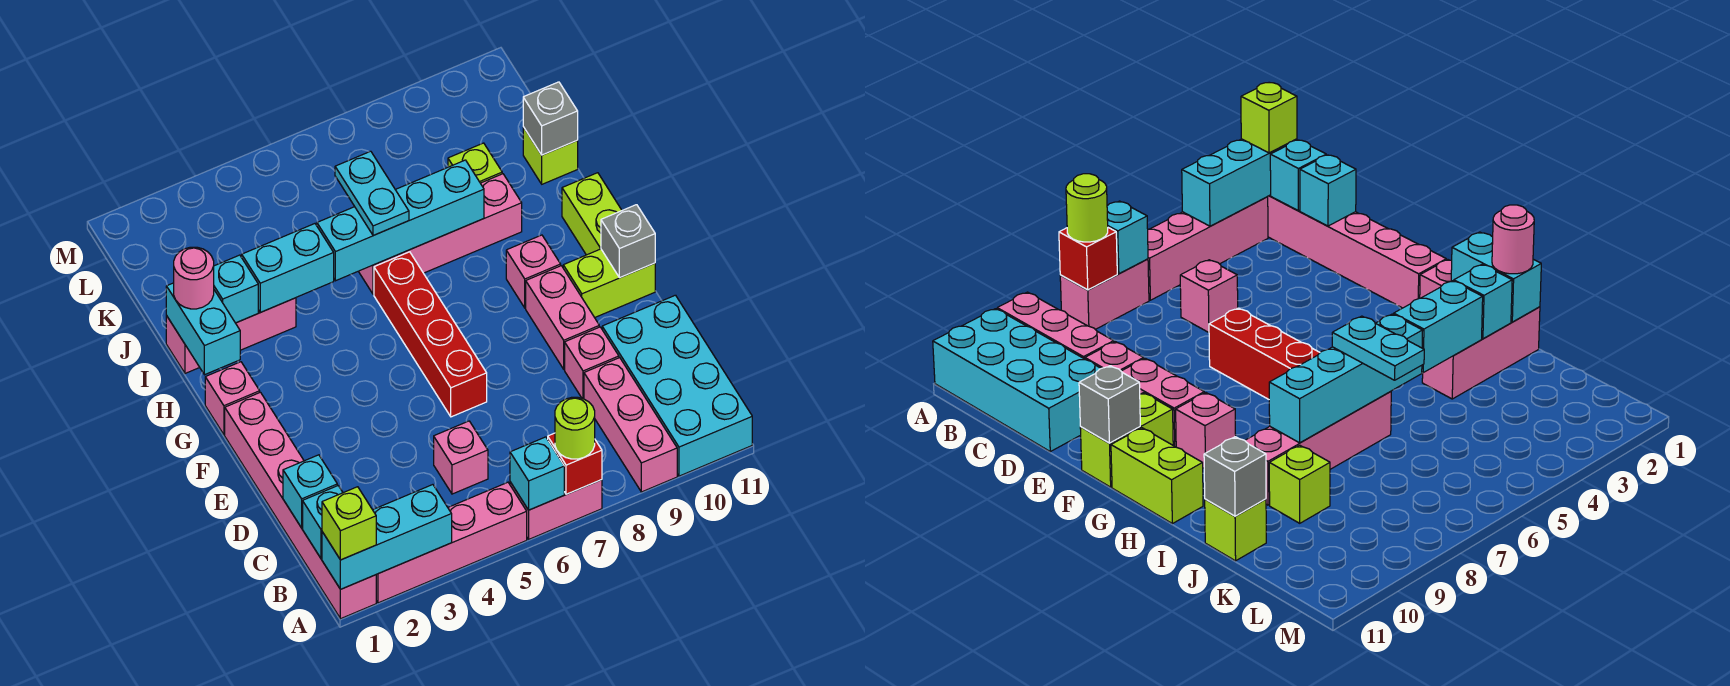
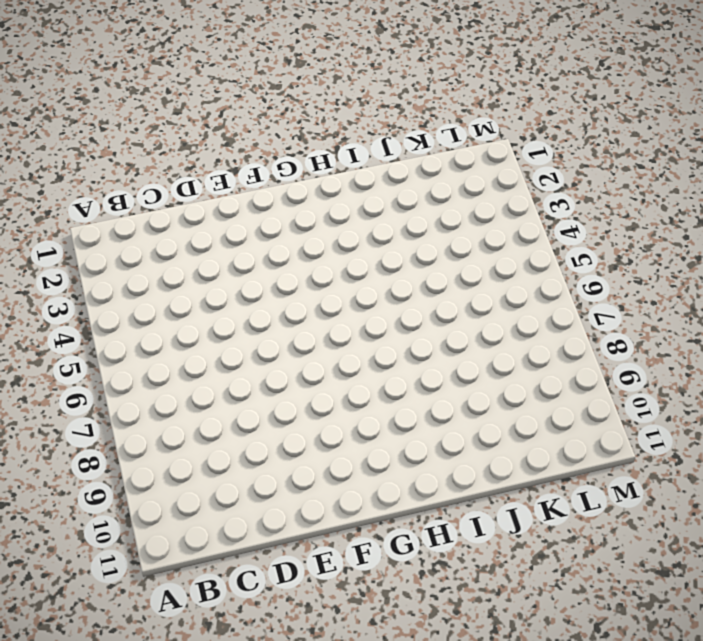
none -> pink brick A1:F1 level 1
none -> pink brick A2:A5 level 1
none -> pink brick A6:A7 level 1
none -> pink brick A9:C9 level 1

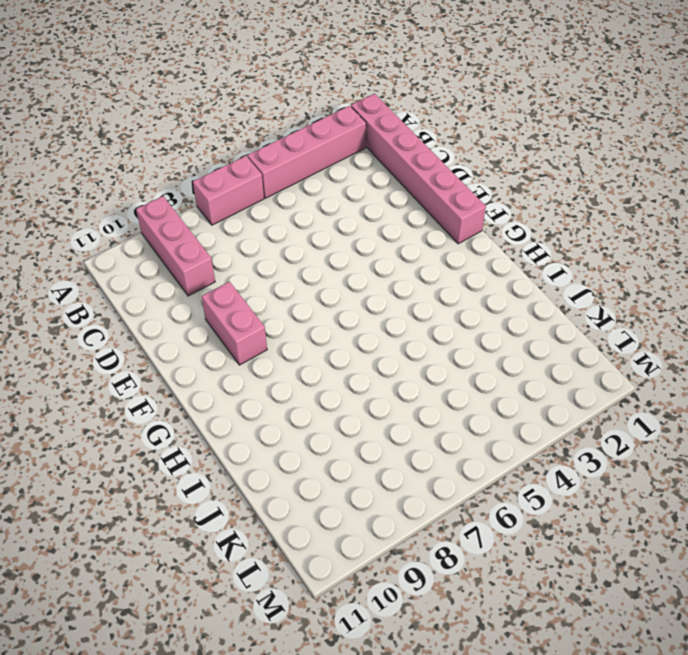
none -> cyan brick A10:D11 level 1
none -> pink brick C5 level 1
none -> pink brick D9 level 1
none -> red brick E6:H6 level 1

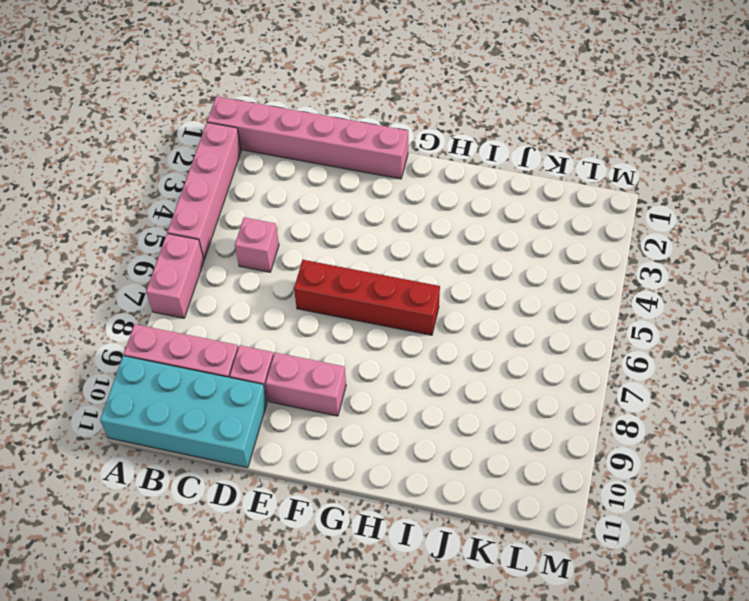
none -> lime brick F10:F11 level 1
none -> pink brick G1 level 1
none -> pink brick G9 level 1
none -> lime brick G11:H11 level 1

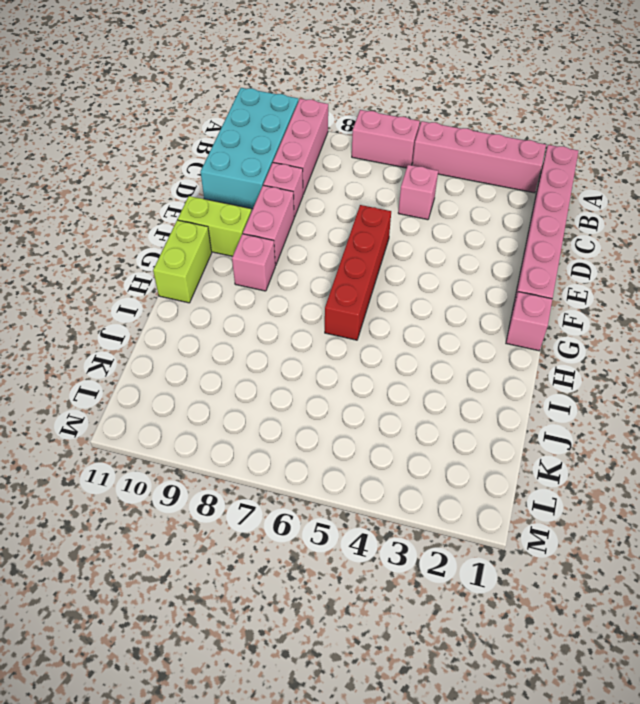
none -> pink brick I1:I3 level 1
none -> pink brick I6:I9 level 1
none -> lime brick J9 level 1
none -> lime brick J11 level 1

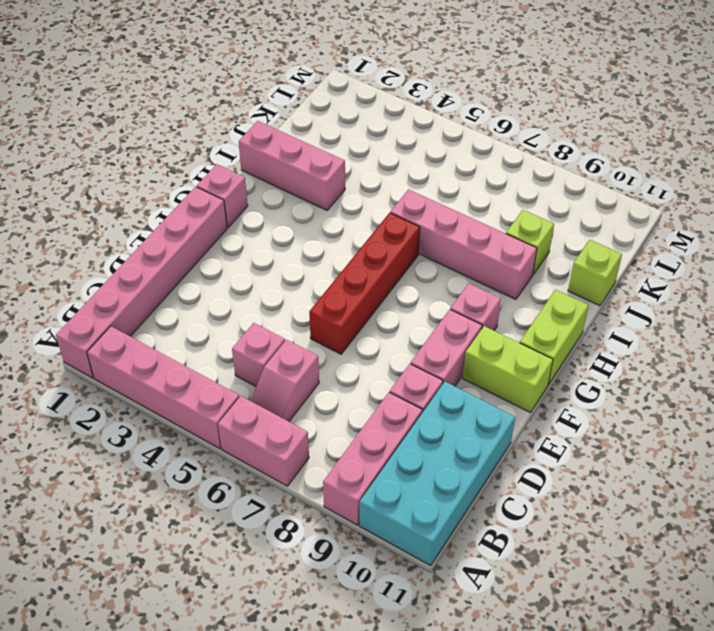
pink slope B6:C6 level 1 top C -> none
none -> cyan brick A1:A3 level 2
none -> cyan brick A6 level 2
none -> red brick A7 level 2
none -> cyan brick B1 level 2

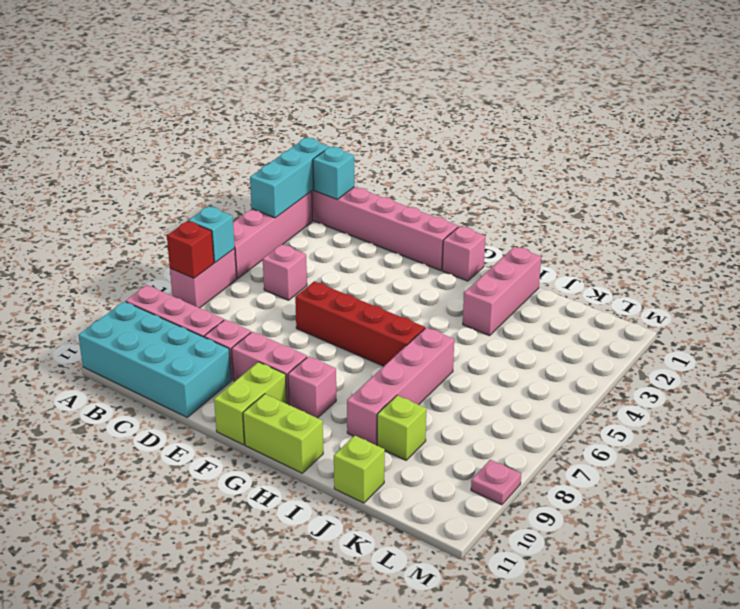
pink plate M9 level 1 -> none
none -> cyan brick C1 level 2
none -> grey brick F11 level 2
none -> cyan brick H1:I1 level 2
none -> cyan brick I2 level 2

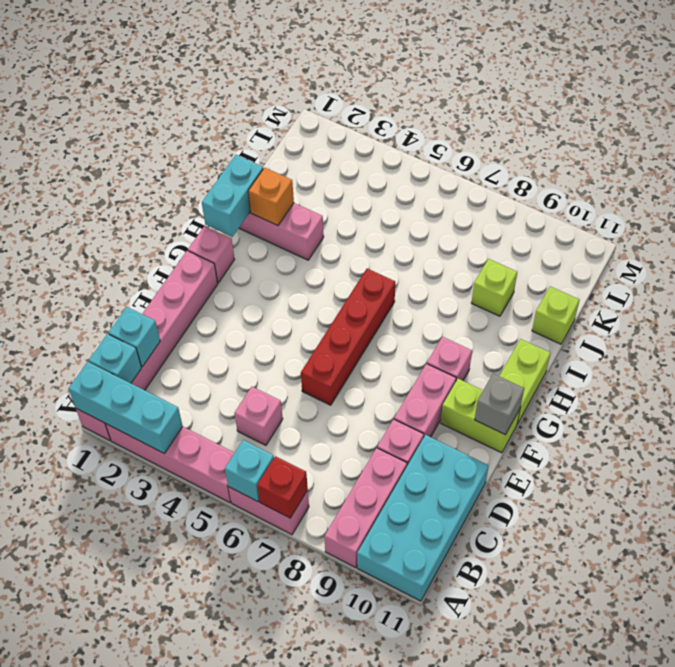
orange brick I2 level 2 -> cyan brick I2 level 2
none -> pink brick I6:I9 level 1
none -> cyan brick I3:I4 level 2
none -> cyan brick I5:I8 level 2
none -> grey brick J11 level 2

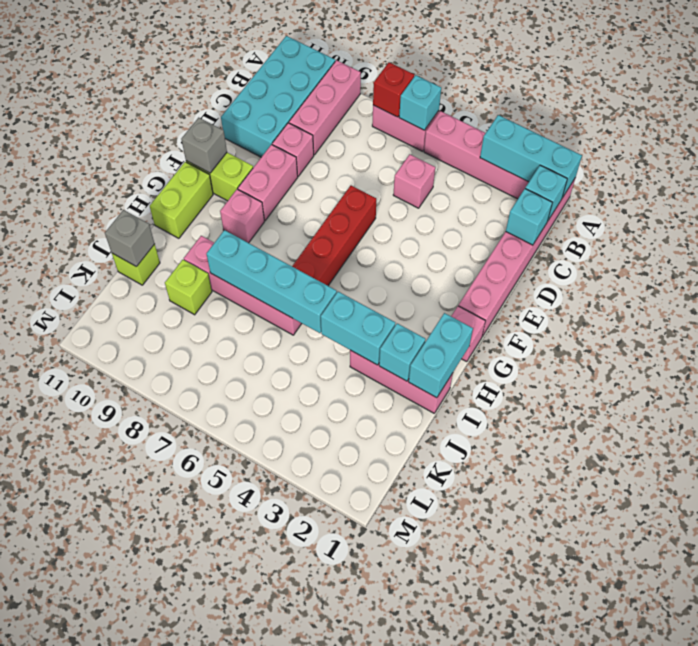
none -> lime brick A1 level 3
none -> lime round brick A7 level 3
none -> pink round brick I1 level 3
none -> cyan plate I6:J6 level 3

